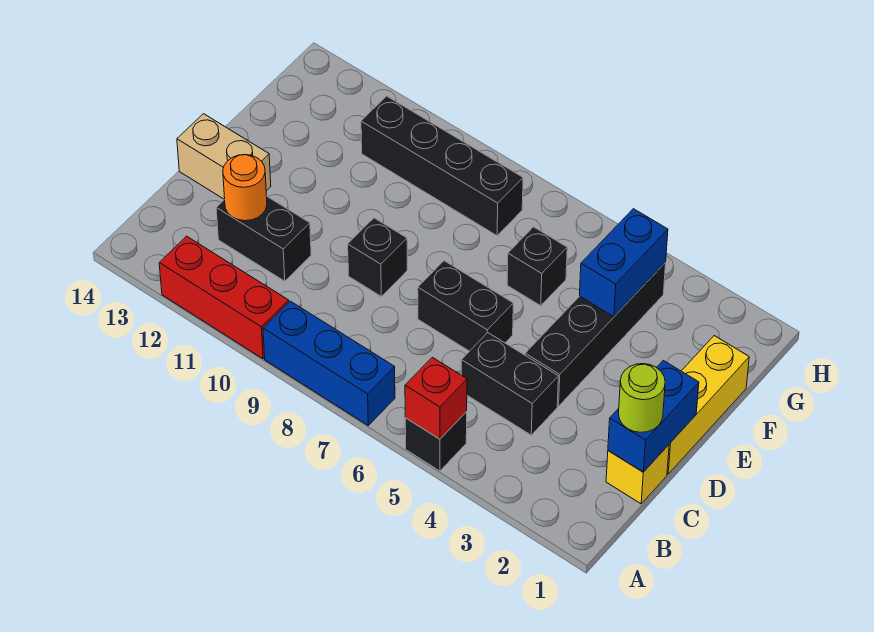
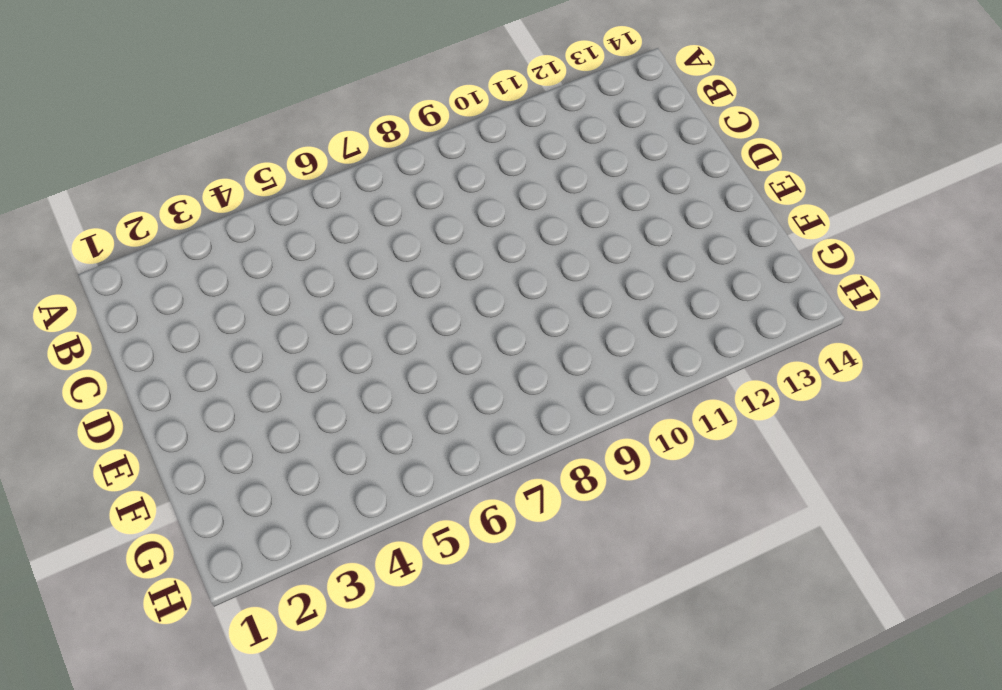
none -> black brick A5 level 1
none -> blue brick A7:A9 level 1
none -> red brick A10:A12 level 1

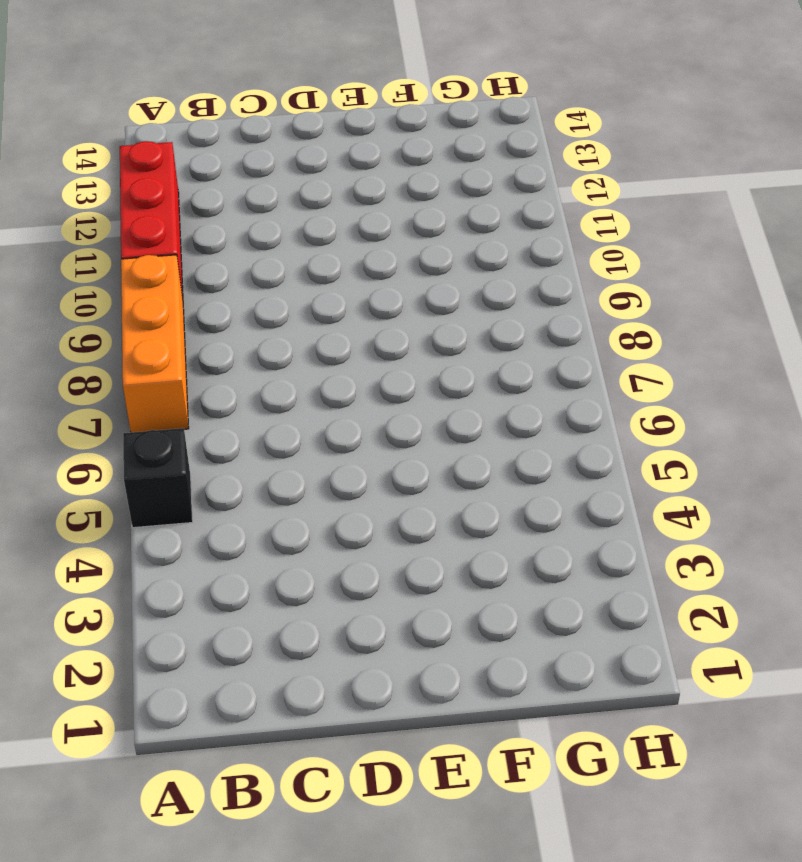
orange brick A7:A9 level 1 -> blue brick A7:A9 level 1
none -> yellow brick C1 level 1
none -> black brick C4:C5 level 1
none -> black brick C11:C12 level 1

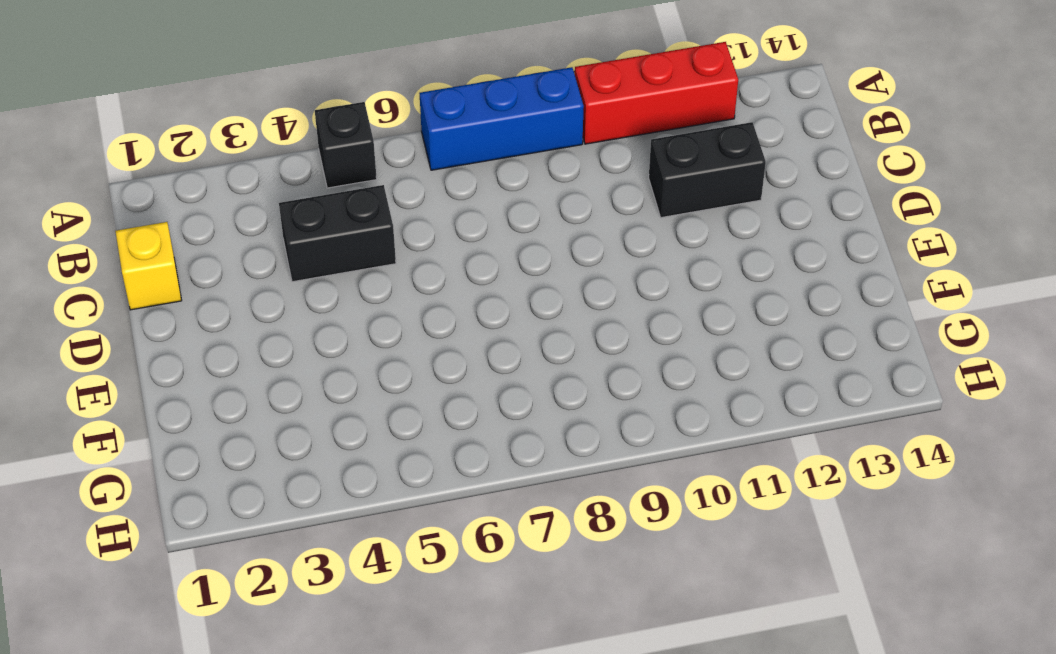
none -> yellow brick D1:F1 level 1
none -> black brick D4:G4 level 1
none -> black brick D6:D7 level 1

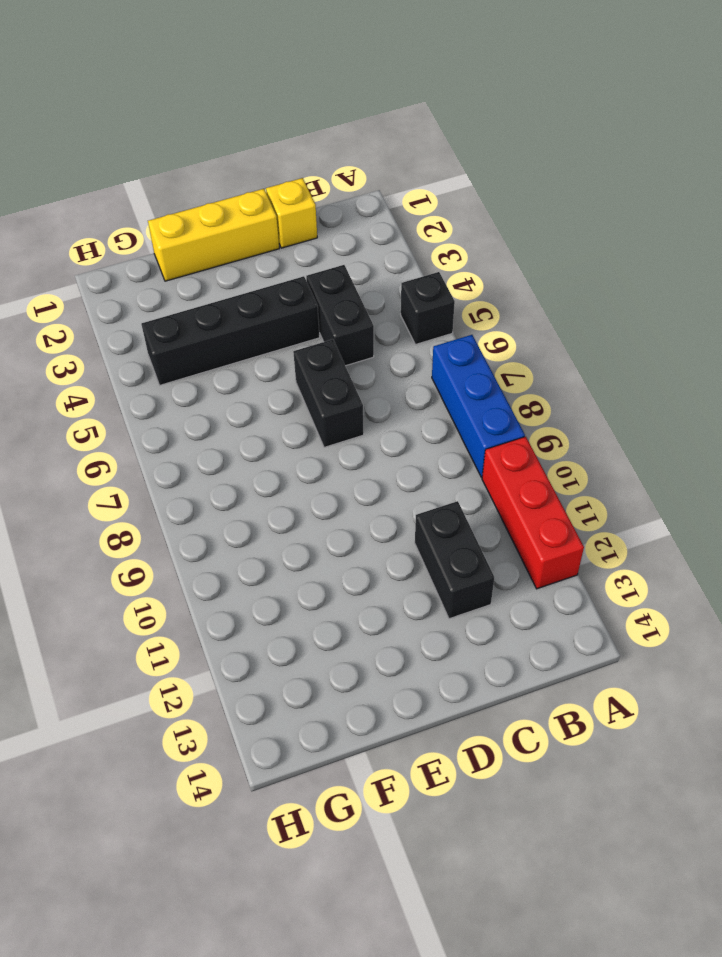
none -> black brick D9 level 1
none -> tan brick D13:D14 level 1
none -> black brick F6 level 1

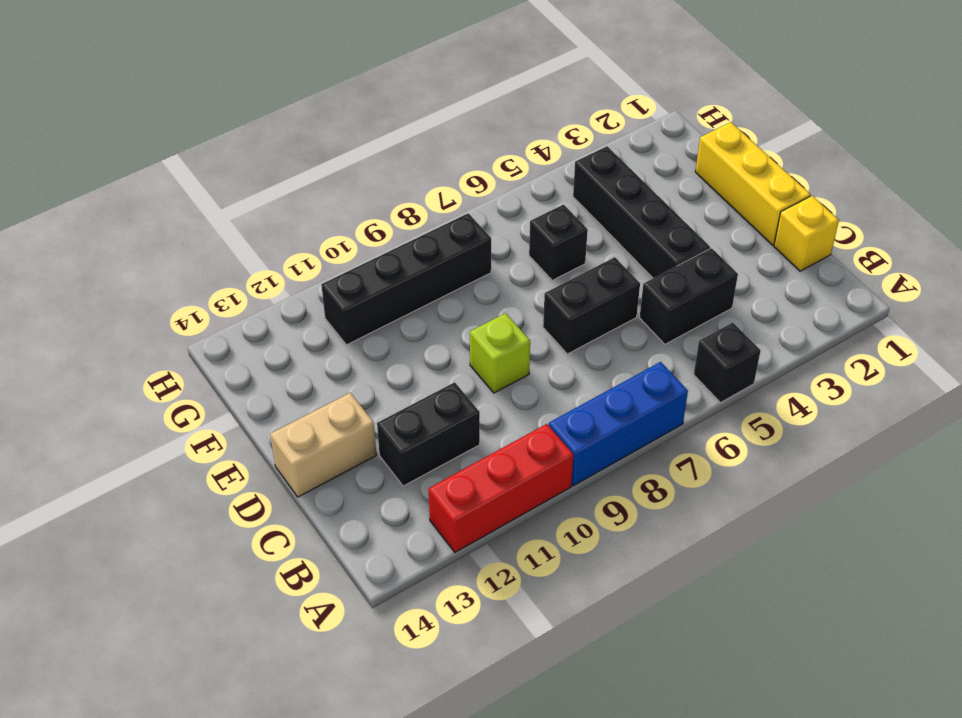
lime brick D9 level 1 -> black brick D9 level 1
none -> red brick A5 level 2
none -> blue brick C1:D1 level 2
none -> orange round brick C12 level 2

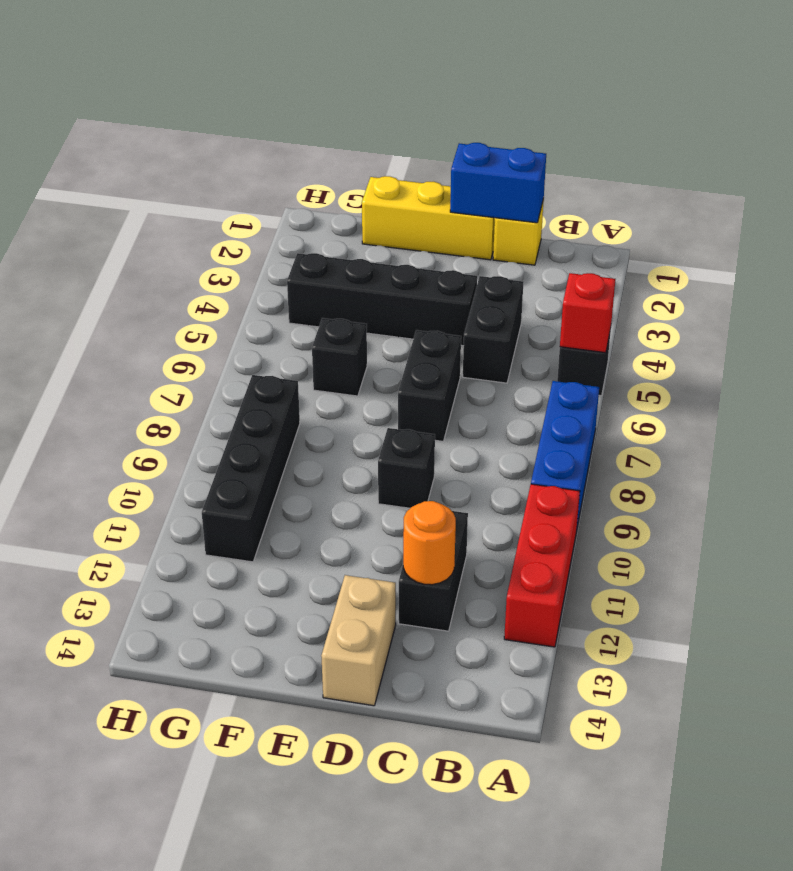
none -> blue brick F4:G4 level 2
none -> lime round brick C1 level 3

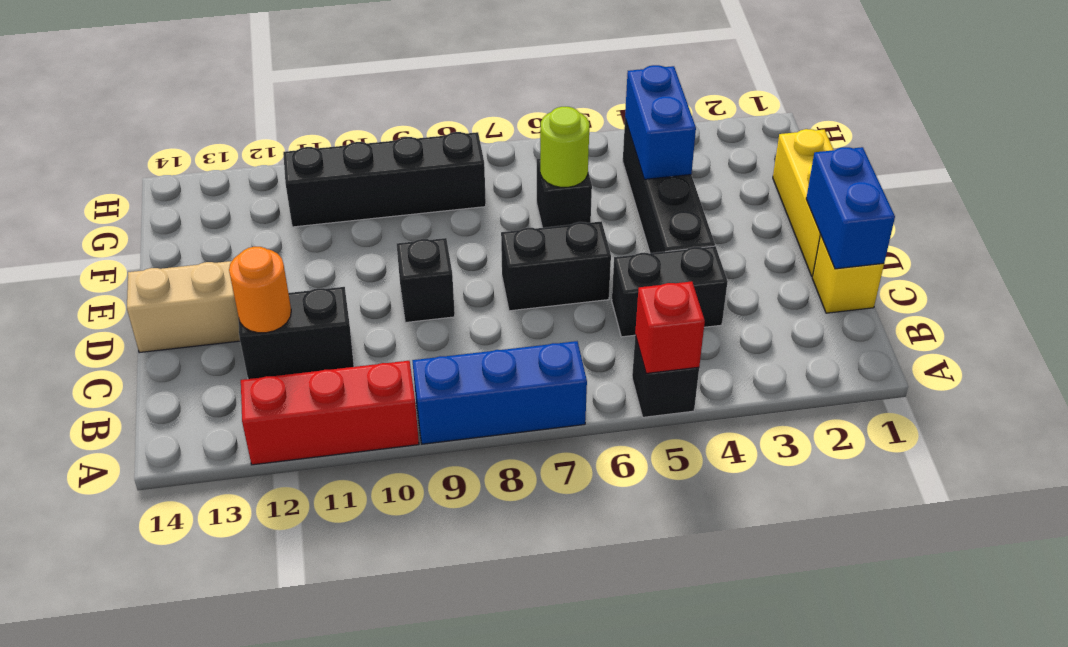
lime round brick F6 level 2 -> lime round brick C1 level 3

